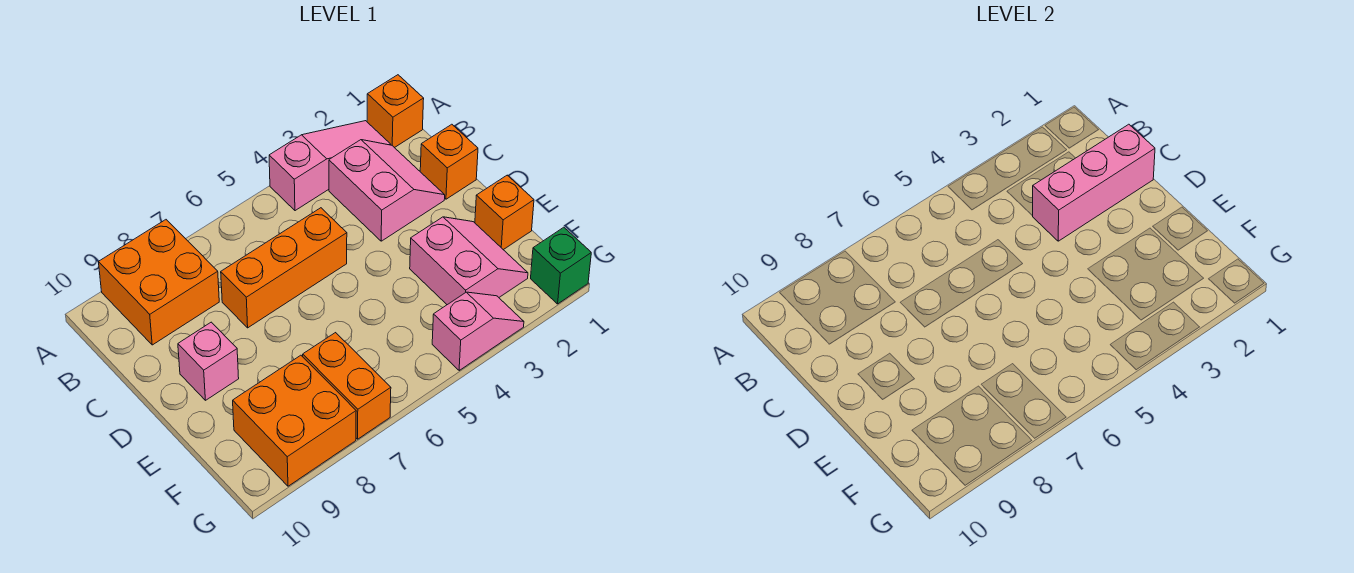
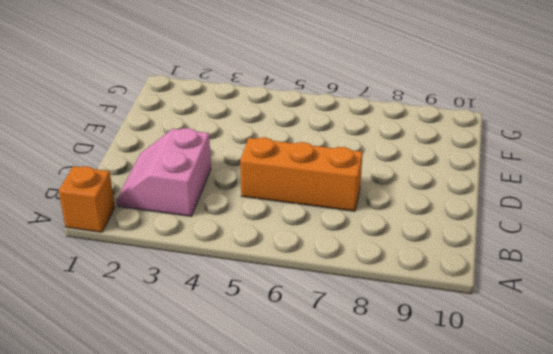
none -> pink slope A2:A4 level 1 top 4
none -> orange brick A8:B9 level 1
none -> orange brick C1 level 1

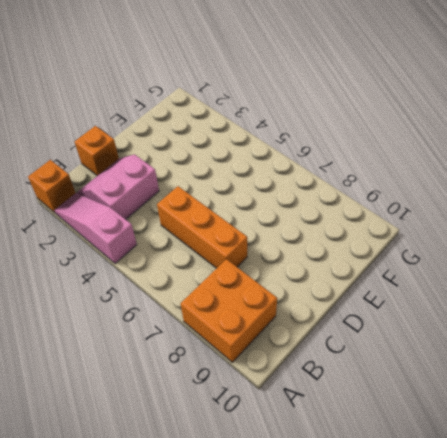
none -> pink brick D9 level 1
none -> orange brick E1 level 1
none -> pink slope E2:F3 level 1 top 3

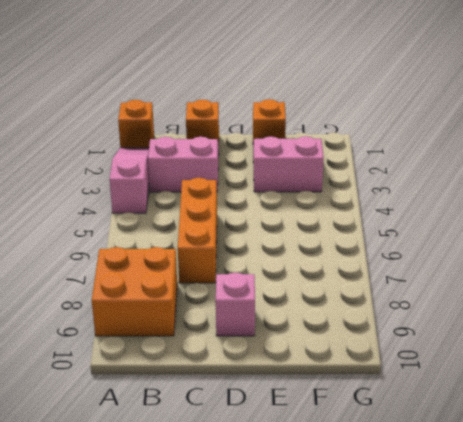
none -> orange brick F7:G7 level 1
none -> orange brick F8:G9 level 1
none -> green brick G1 level 1

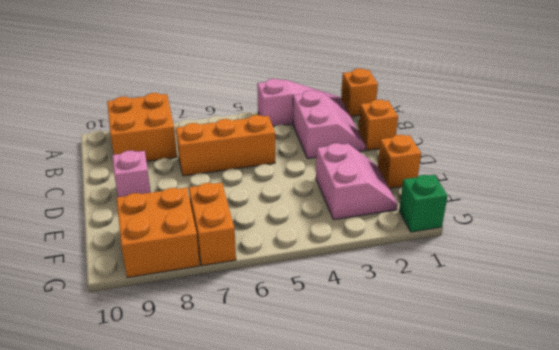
none -> pink slope G3:G4 level 1 top 4
none -> pink brick C1:C3 level 2

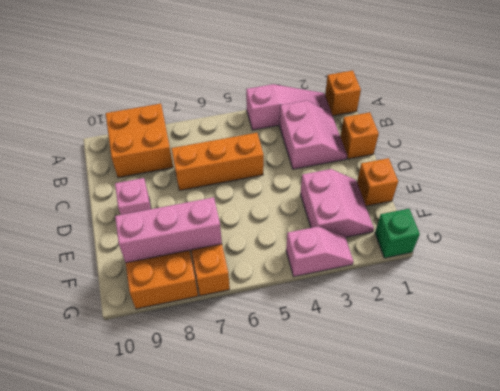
pink brick F7:F9 level 2 -> pink brick C1:C3 level 2

